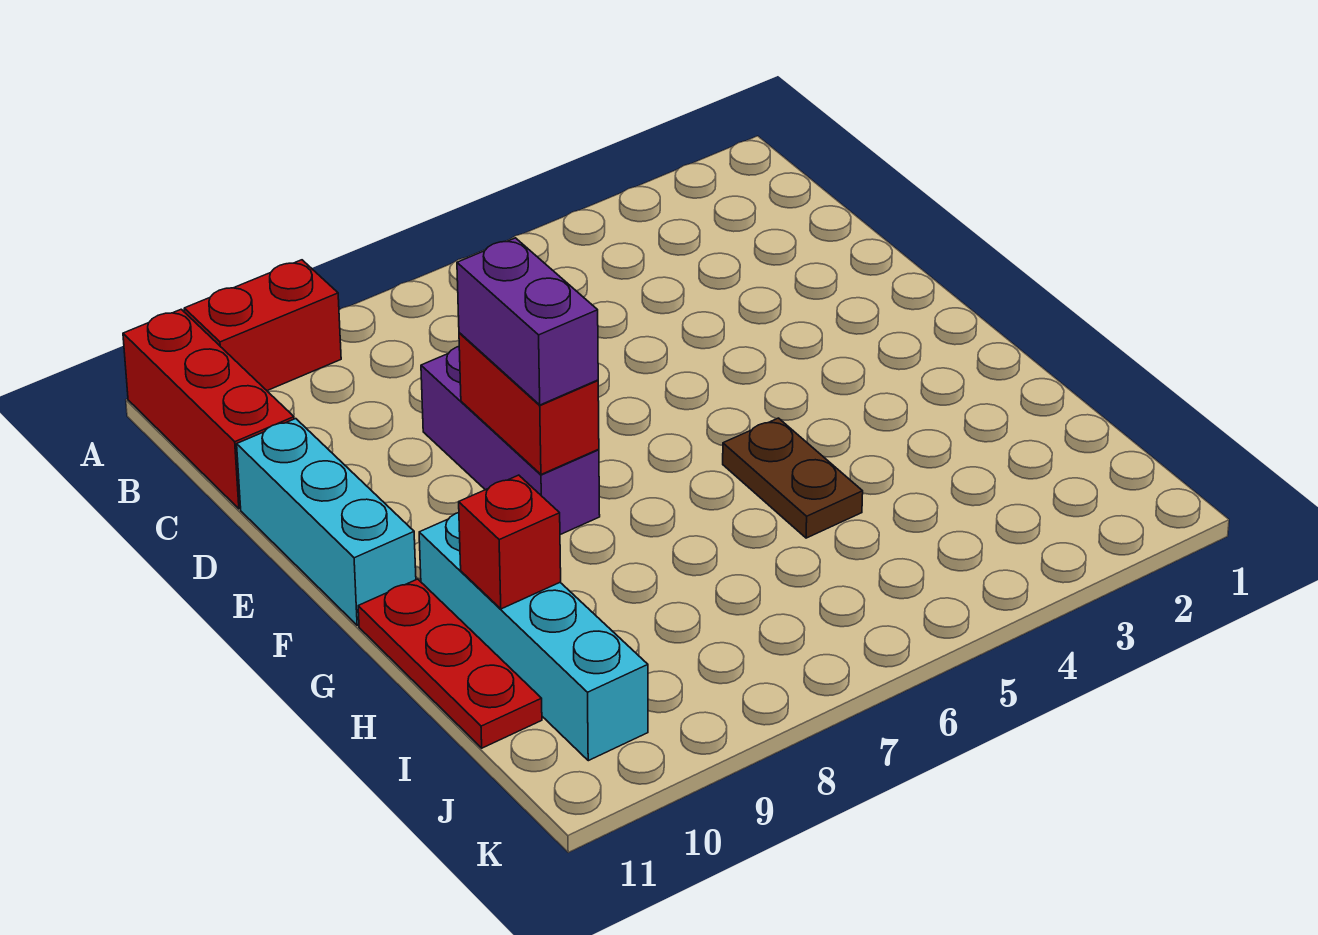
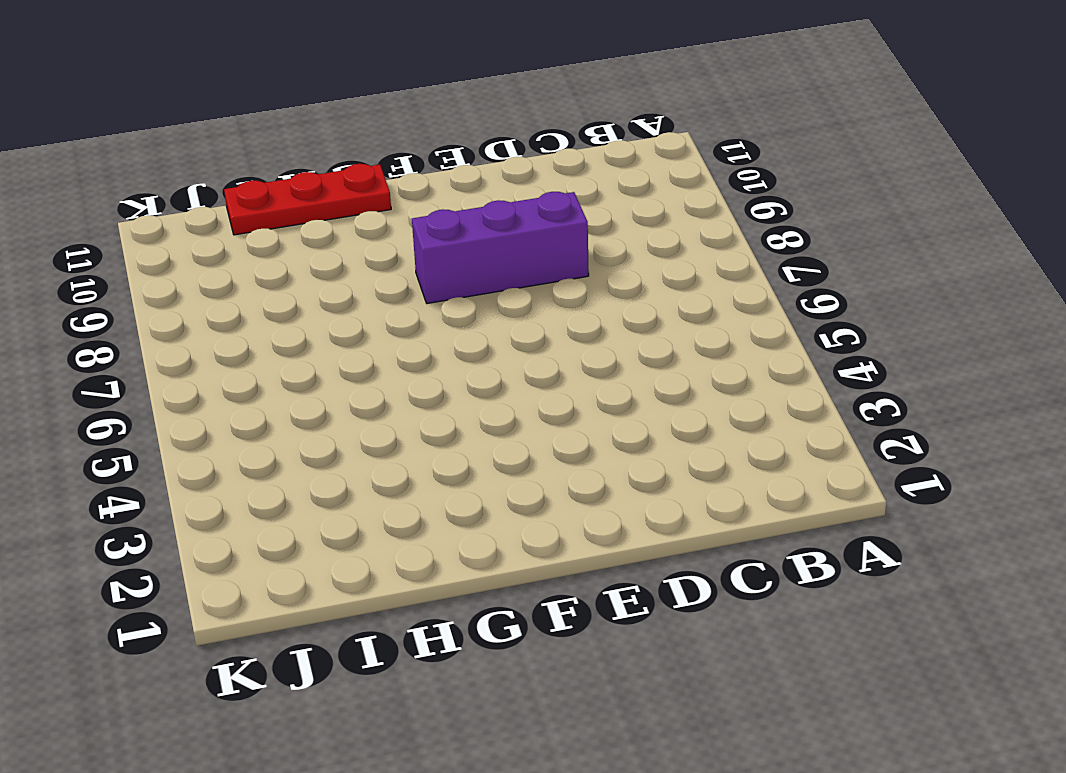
none -> red brick A9:A10 level 1
none -> red brick A11:C11 level 1

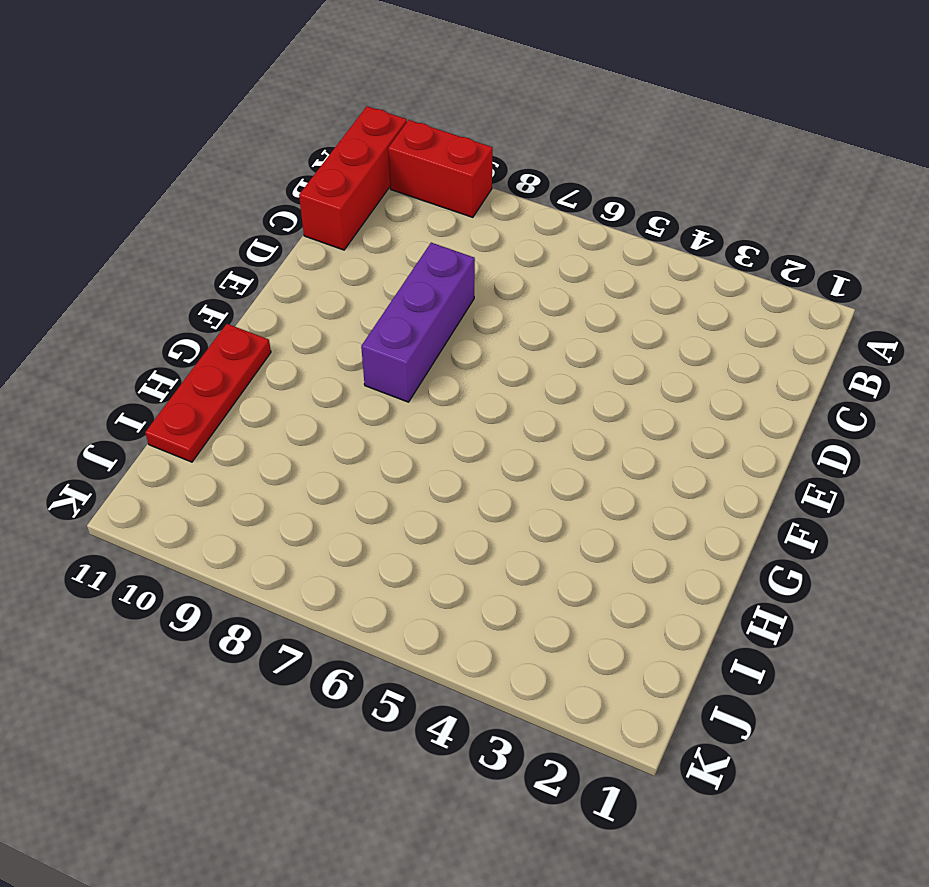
none -> cyan brick D11:F11 level 1
none -> brown plate G5:H5 level 1

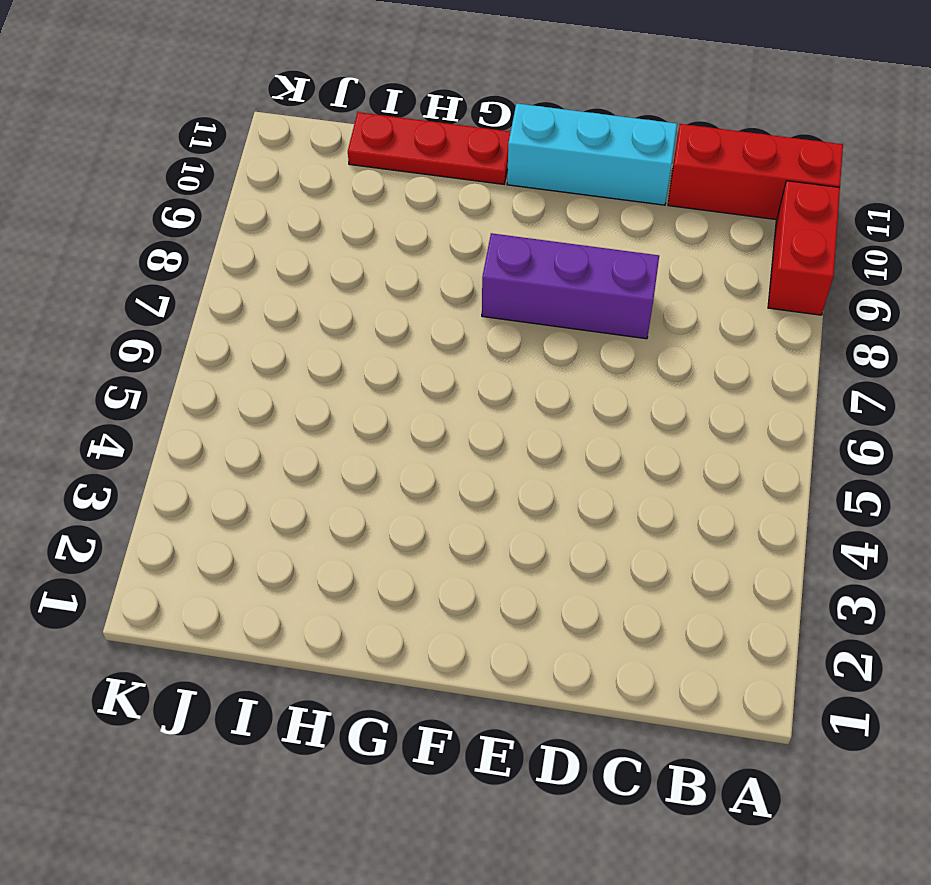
none -> brown plate G5:H5 level 1
none -> cyan brick G10:J10 level 1

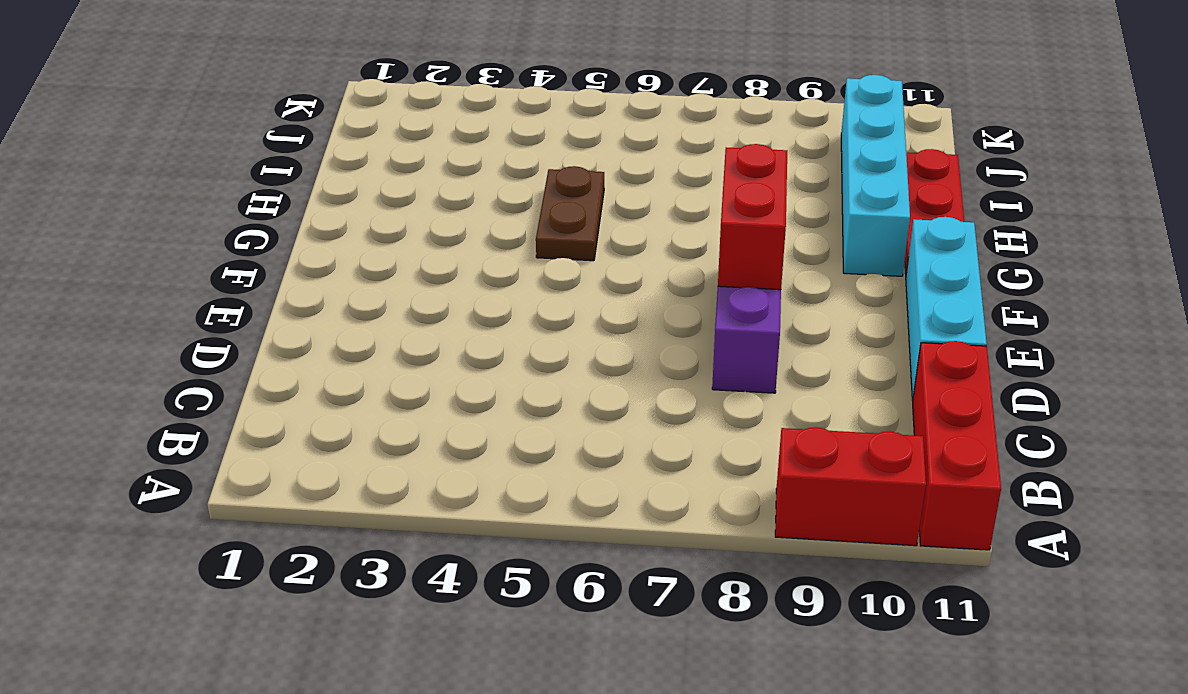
none -> red brick H10 level 2
none -> purple brick E8:F8 level 3

